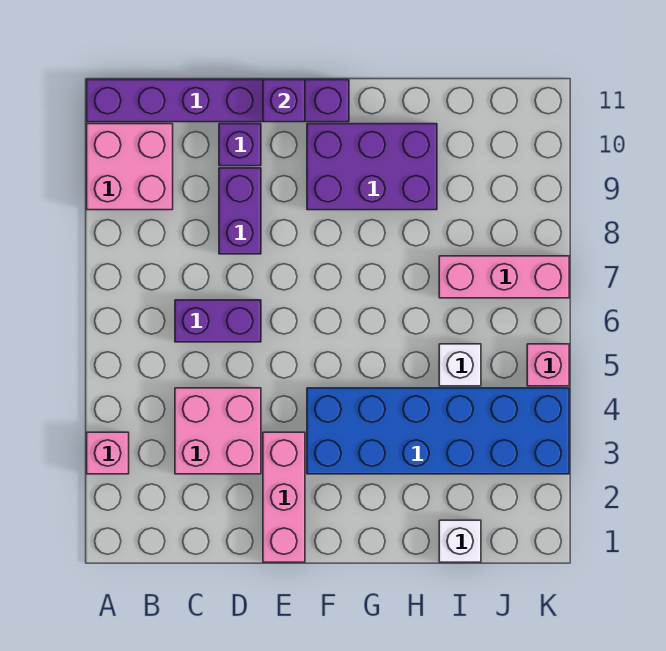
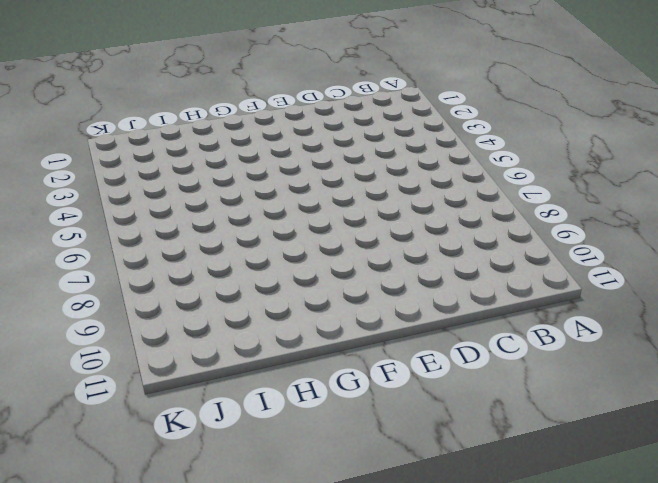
none -> pink brick A3 level 1
none -> pink brick A9:B10 level 1
none -> purple brick A11:F11 level 1

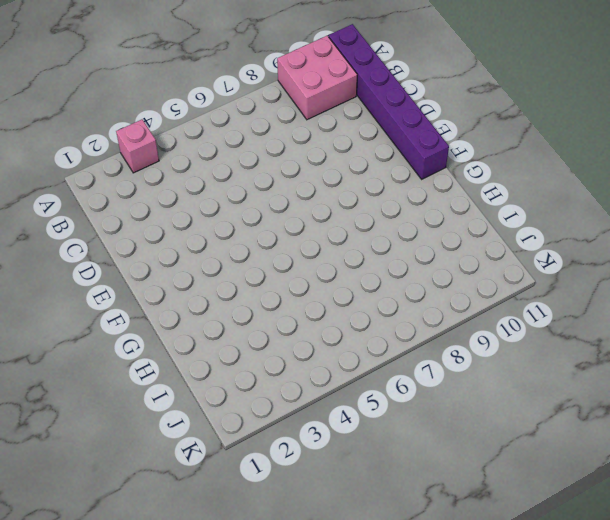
none -> pink brick C3:D4 level 1
none -> purple brick C6:D6 level 1
none -> purple brick D8:D9 level 1

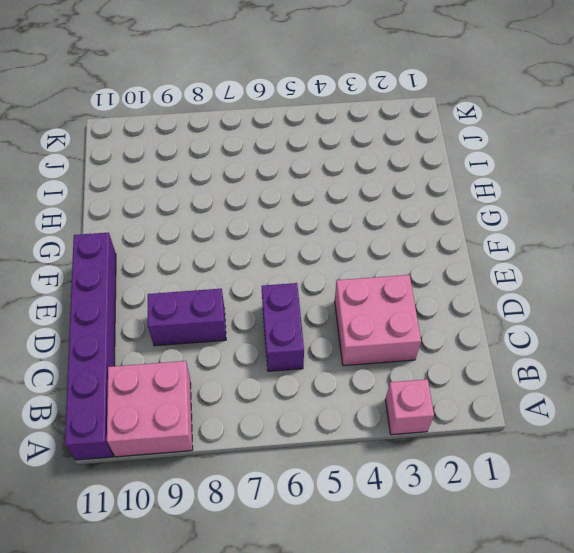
none -> purple brick D10 level 1
none -> pink brick E1:E3 level 1
none -> blue brick F3:K4 level 1

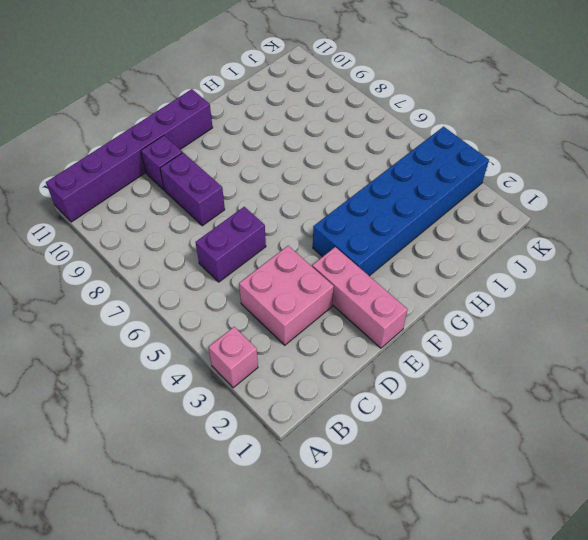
none -> pink brick A9:B10 level 1
none -> purple brick F9:H10 level 1
none -> white brick I1 level 1

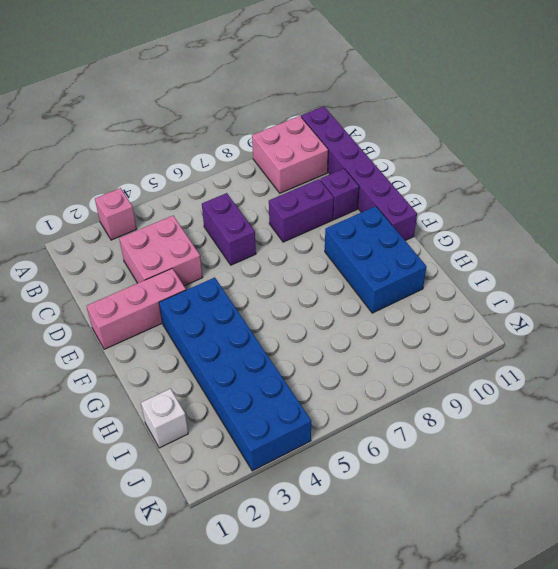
blue brick F9:H10 level 1 -> purple brick F9:H10 level 1
none -> white brick I5 level 1
none -> pink brick I7:K7 level 1
none -> pink brick K5 level 1

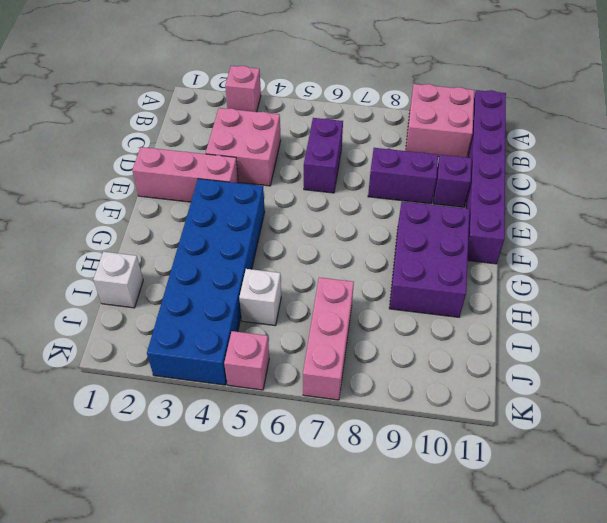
none -> purple brick E11 level 2

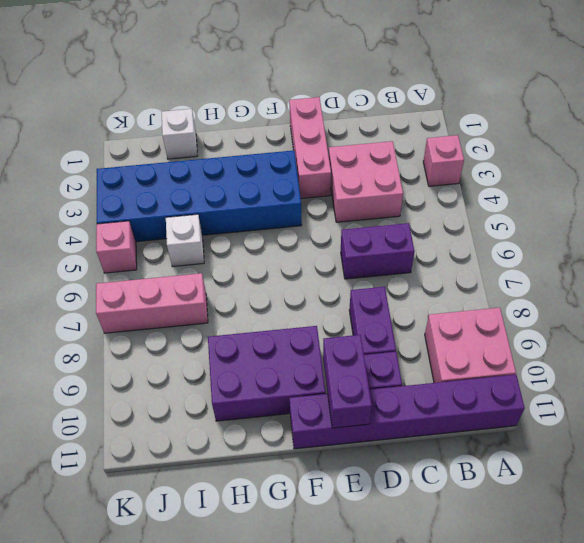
purple brick E10:E11 level 2 -> purple brick E11 level 2

